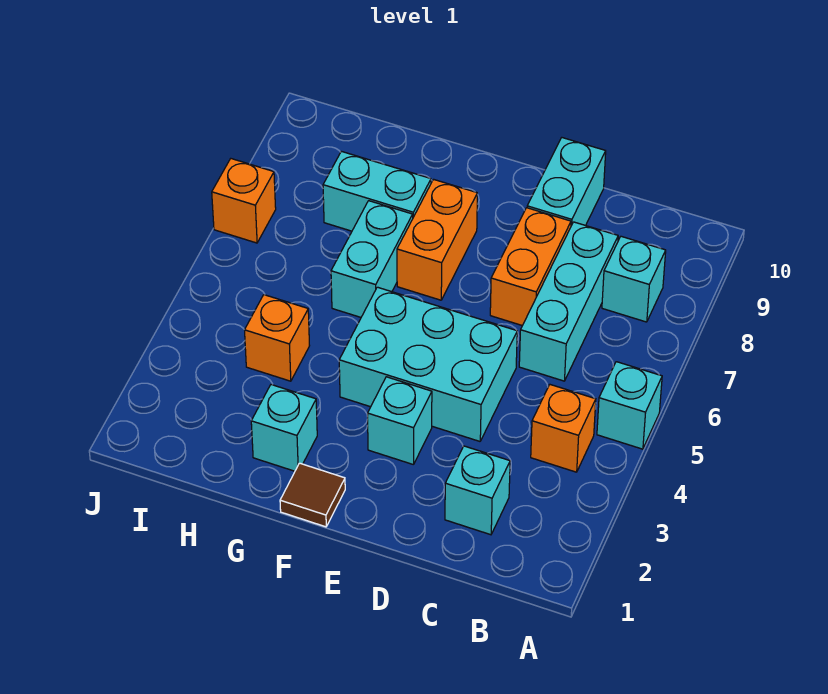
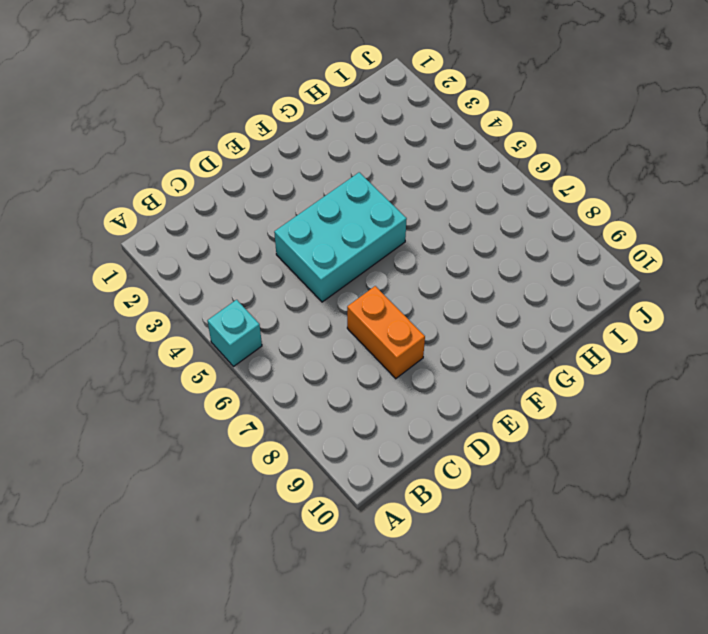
none -> orange brick B4 level 1
none -> cyan brick B8 level 1
none -> cyan brick C2 level 1

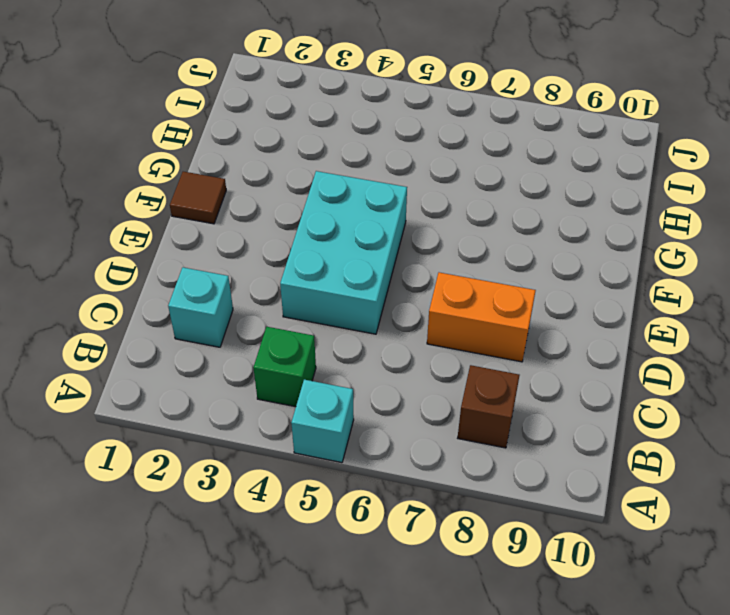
green brick B4 level 1 -> orange brick B4 level 1
brown brick B8 level 1 -> cyan brick B8 level 1
none -> cyan brick C6:C8 level 1
none -> cyan brick D9:D10 level 1
none -> cyan brick E3 level 1

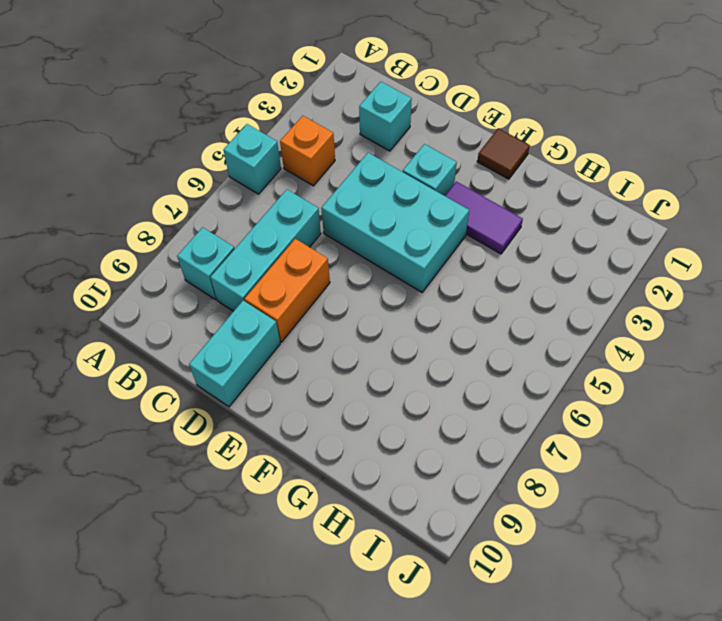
purple tile F3:G3 level 1 -> none
none -> orange brick F7:F8 level 1
none -> cyan brick G2 level 1
none -> cyan brick G6:G7 level 1

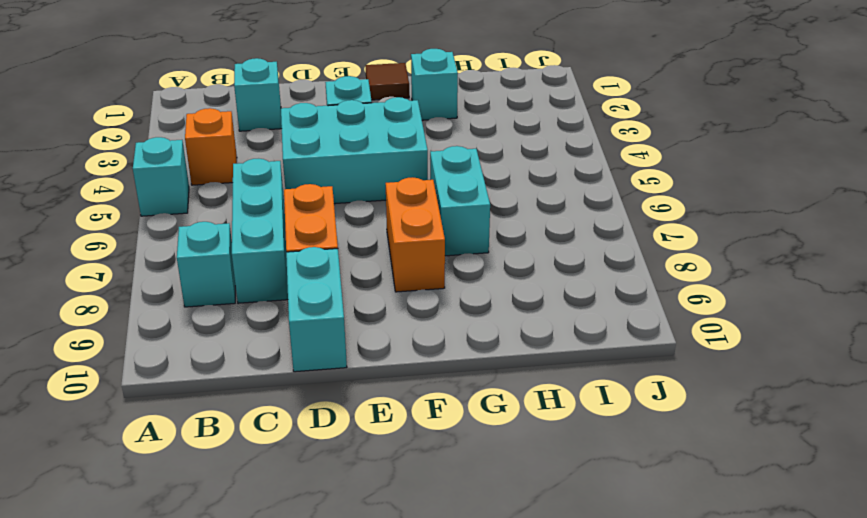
none -> cyan brick G8:H8 level 1
none -> orange brick H4 level 1
none -> orange brick J7 level 1

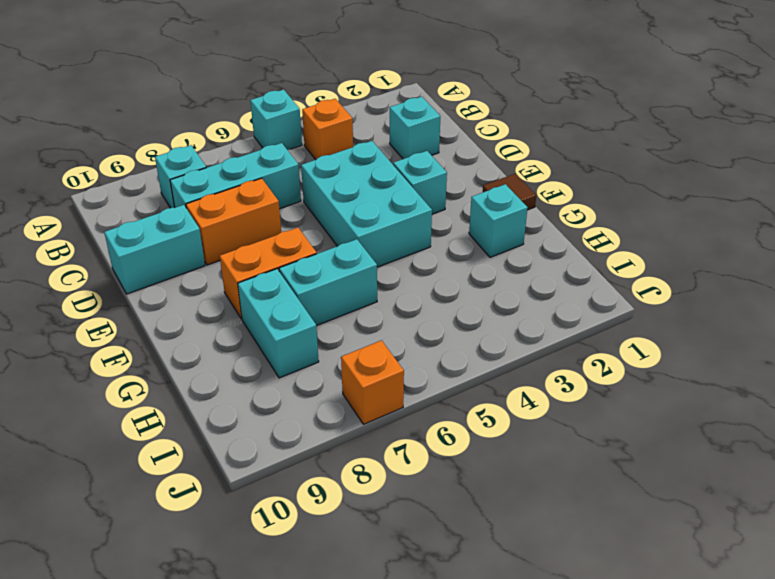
none -> orange brick H4 level 1

